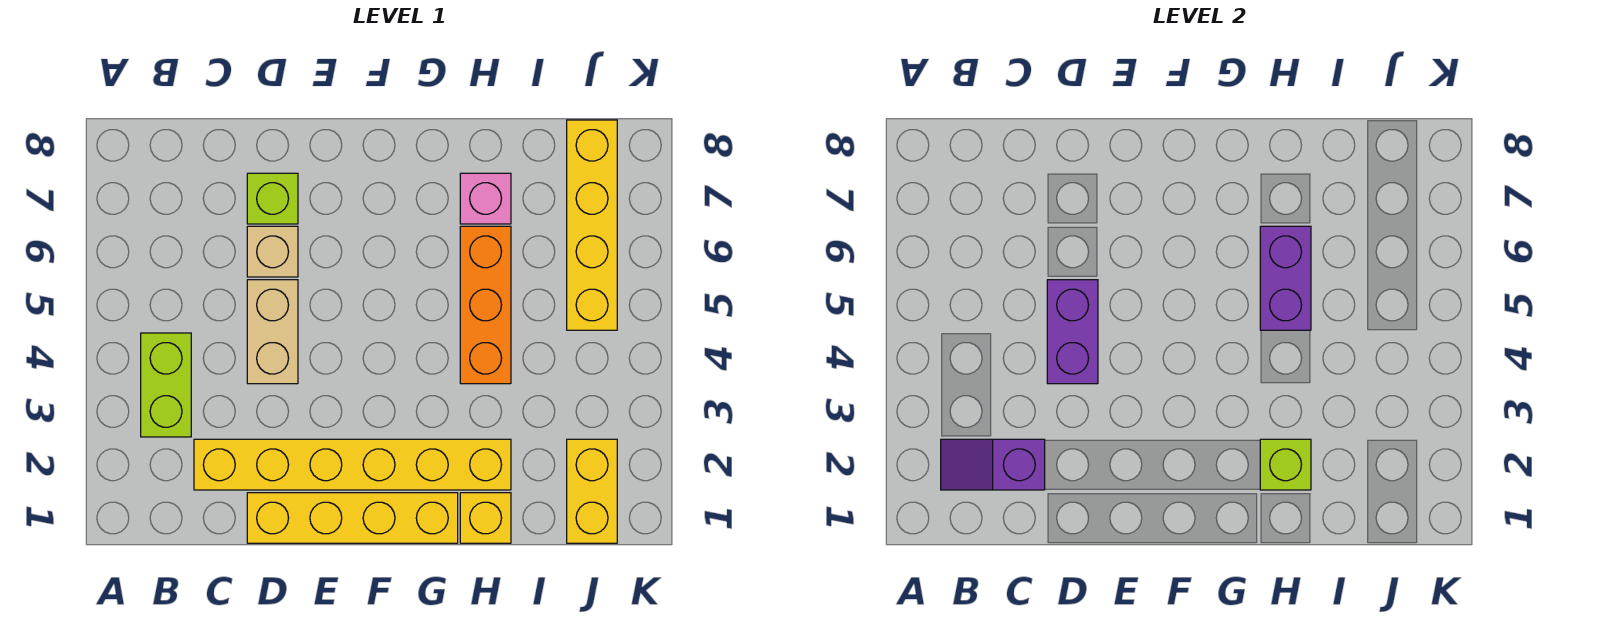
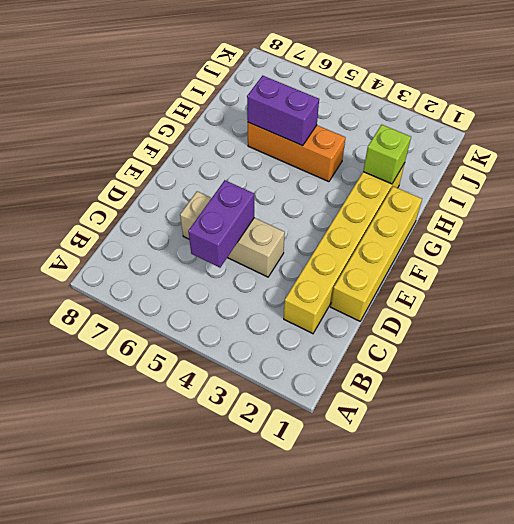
purple brick C5:D5 level 2 -> purple brick D4:D5 level 2
none -> lime brick B3:B4 level 1
none -> lime brick D7 level 1
none -> yellow brick H1 level 1

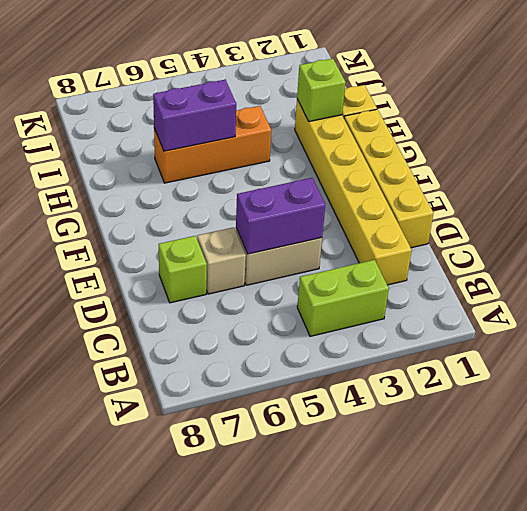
none -> pink brick H7 level 1
none -> yellow brick J1:J2 level 1
none -> yellow brick J5:J8 level 1

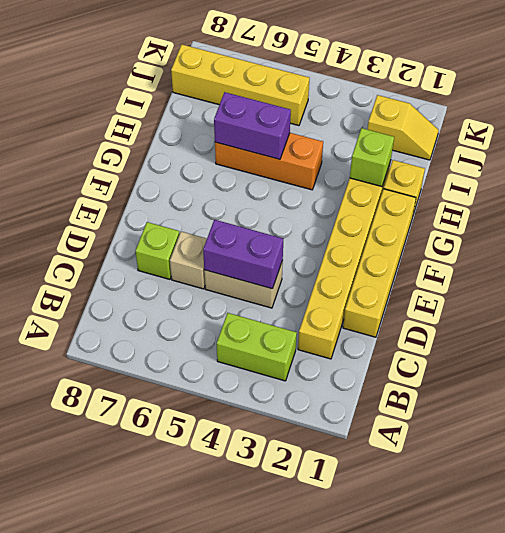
yellow slope J1:J2 level 1 top 2 -> yellow brick J1:J2 level 1
none -> pink brick H7 level 1
none -> purple slope B2:C2 level 2 top C

